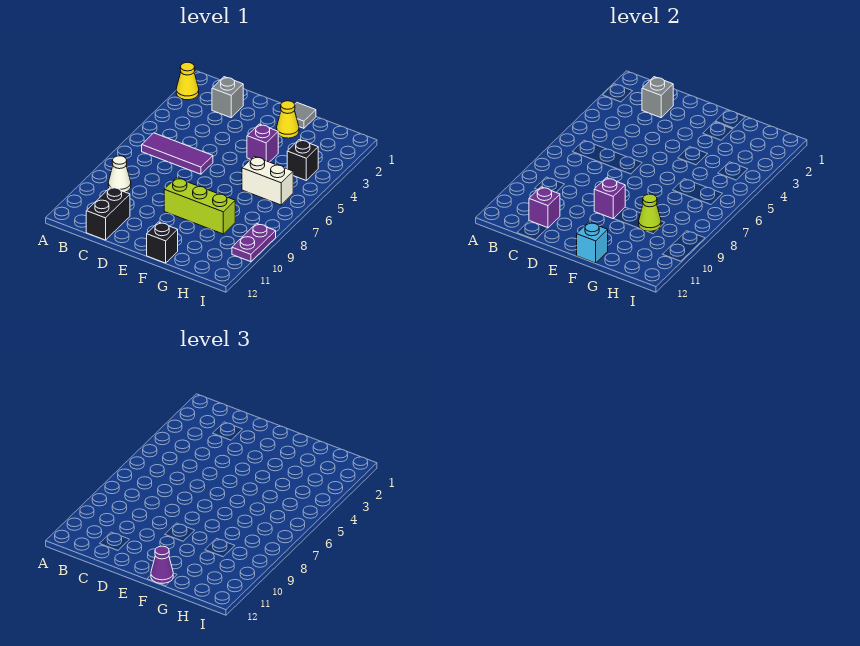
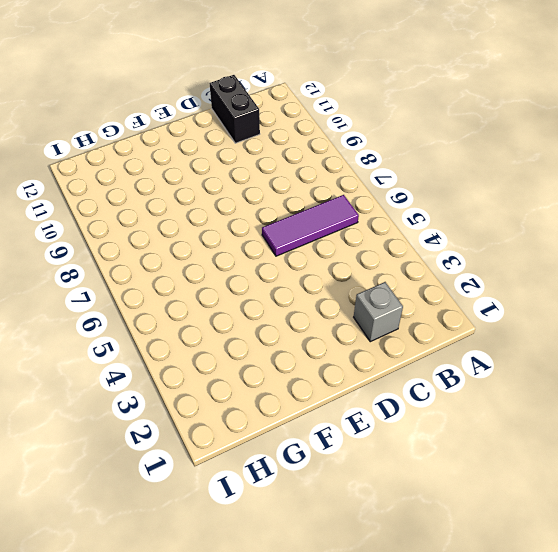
none -> yellow cone A2 level 1
none -> white cone B9 level 1
none -> lime brick E9:G9 level 1

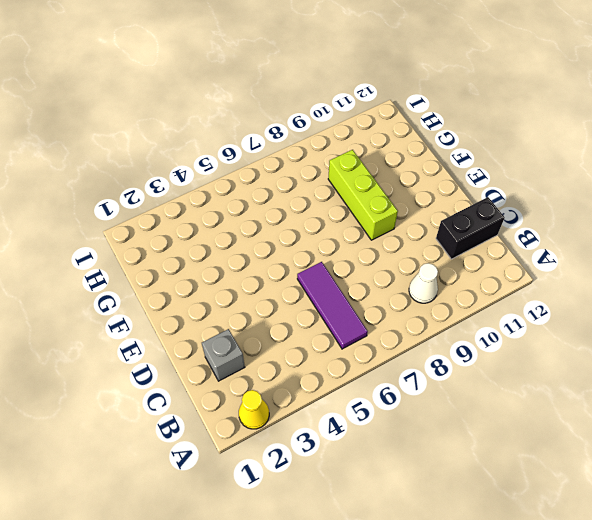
none -> grey tile F1 level 1
none -> yellow cone F2 level 1
none -> purple brick F4 level 1

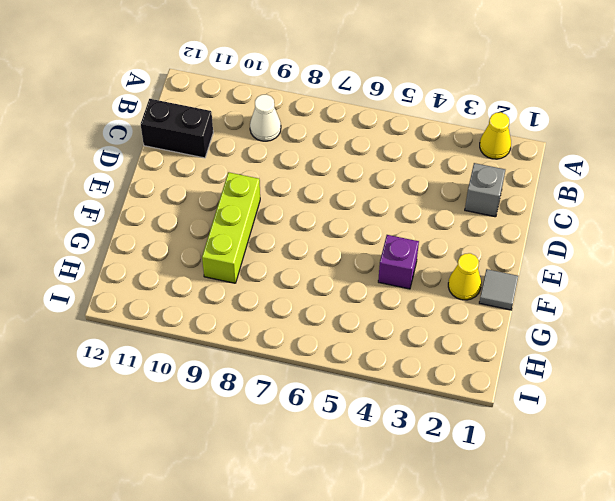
none -> purple tile B6:D6 level 1
none -> black brick F12 level 1
none -> white brick G6:H6 level 1

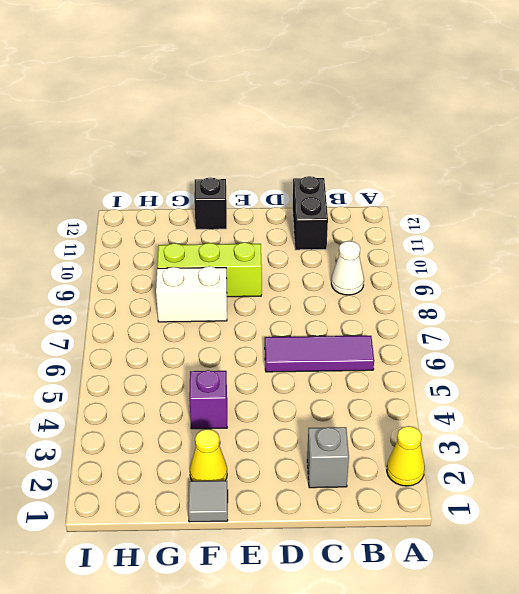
white brick F8:G8 level 1 -> white brick G6:H6 level 1
none -> black brick H4 level 1
none -> purple plate I9:I10 level 1
none -> grey brick C2 level 2

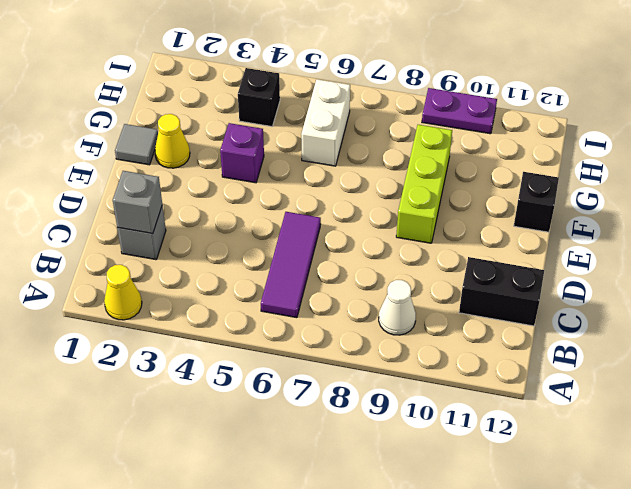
none -> purple brick C11 level 2
none -> purple brick E9 level 2
none -> cyan brick F12 level 2

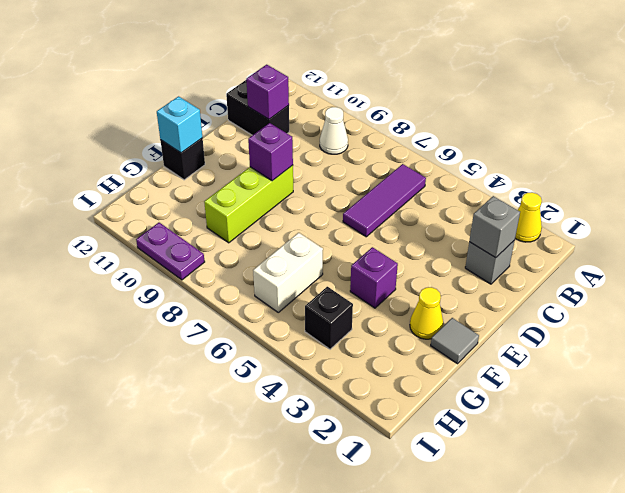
none -> lime cone G9 level 2
none -> purple cone F12 level 3

